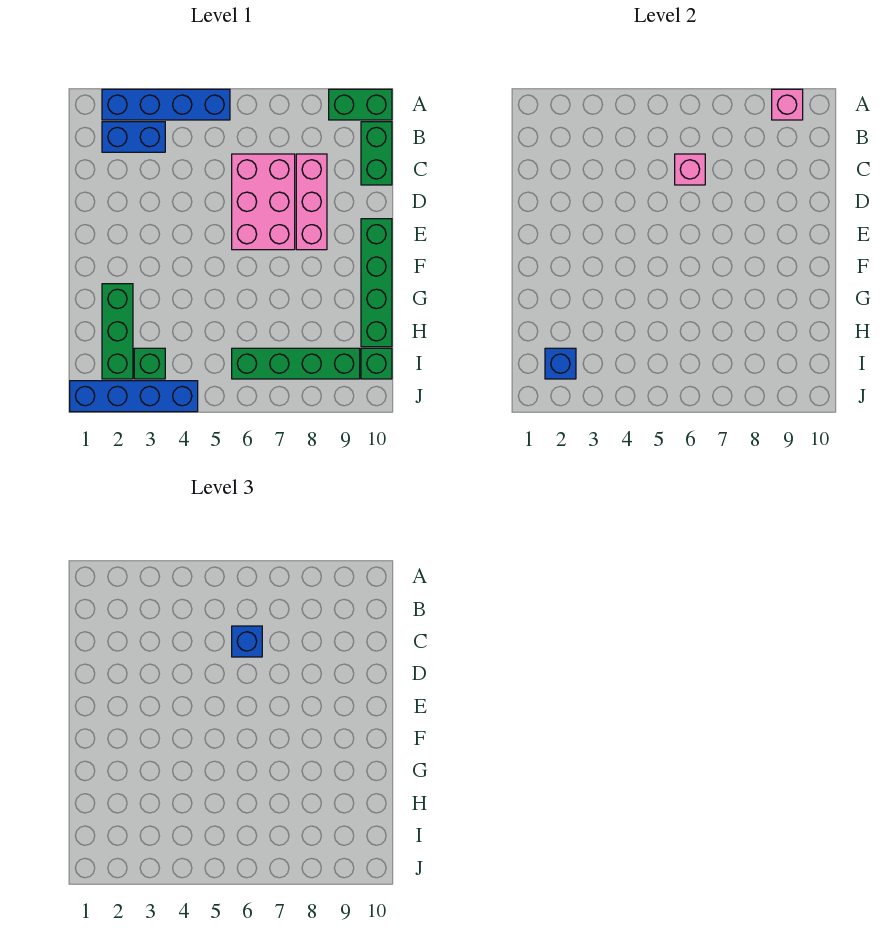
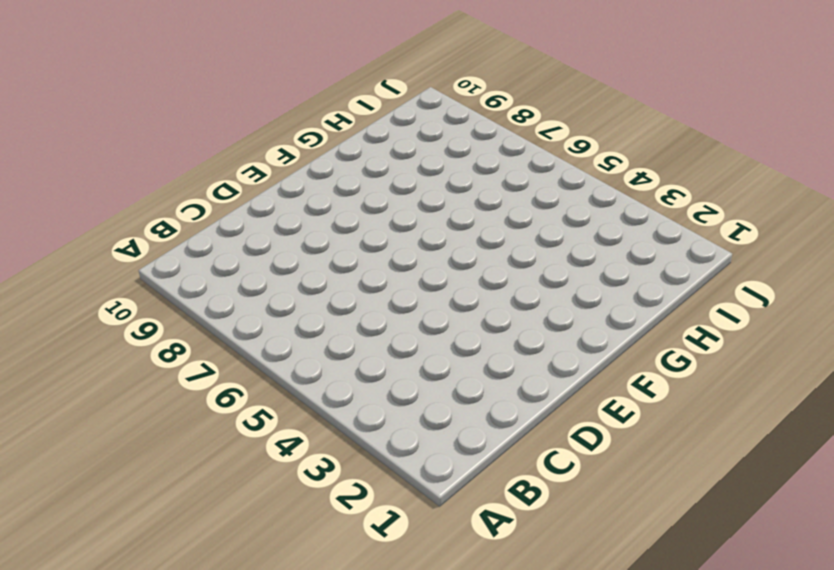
none -> blue brick A2:A5 level 1
none -> green brick A9:A10 level 1
none -> blue brick B2:B3 level 1

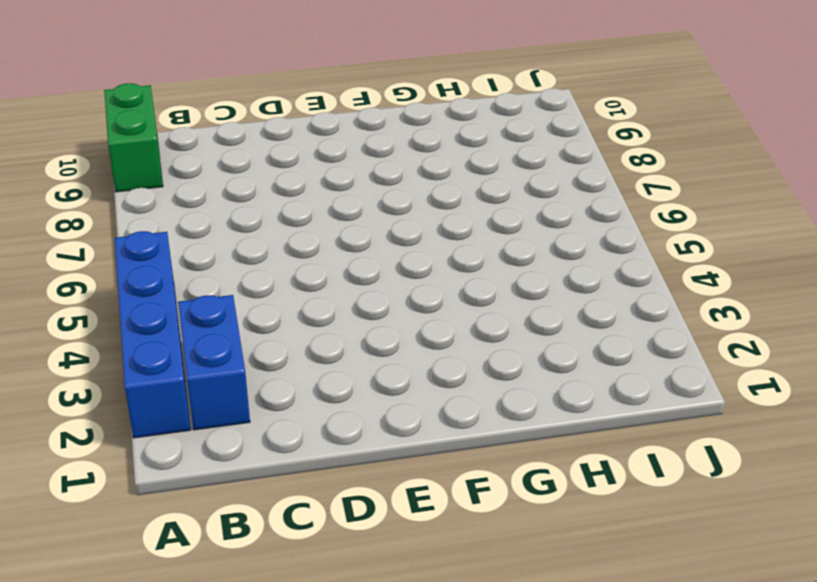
none -> green brick B10:C10 level 1
none -> pink brick C6:E7 level 1
none -> pink brick C8:E8 level 1

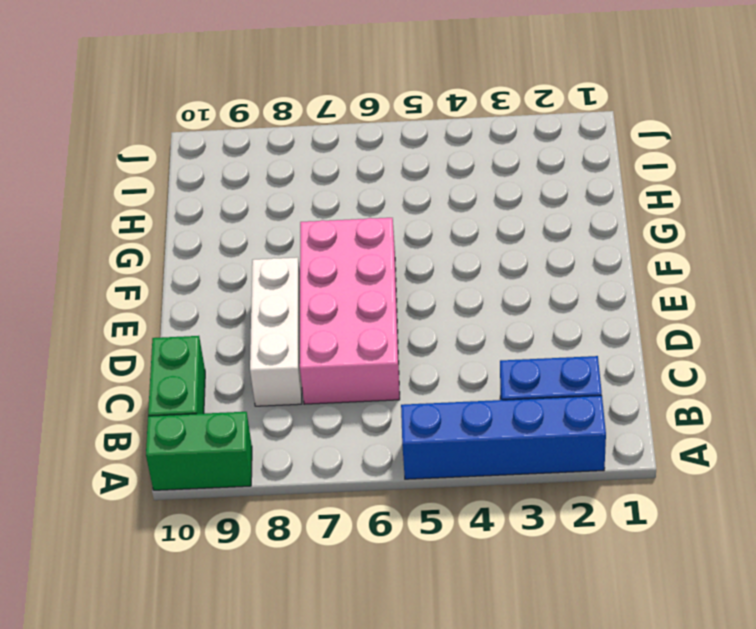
pink brick C6:F7 level 1 -> pink brick C6:E7 level 1
white brick C8:E8 level 1 -> pink brick C8:E8 level 1
none -> green brick E10:H10 level 1
none -> green brick G2:I2 level 1
none -> green brick I3 level 1

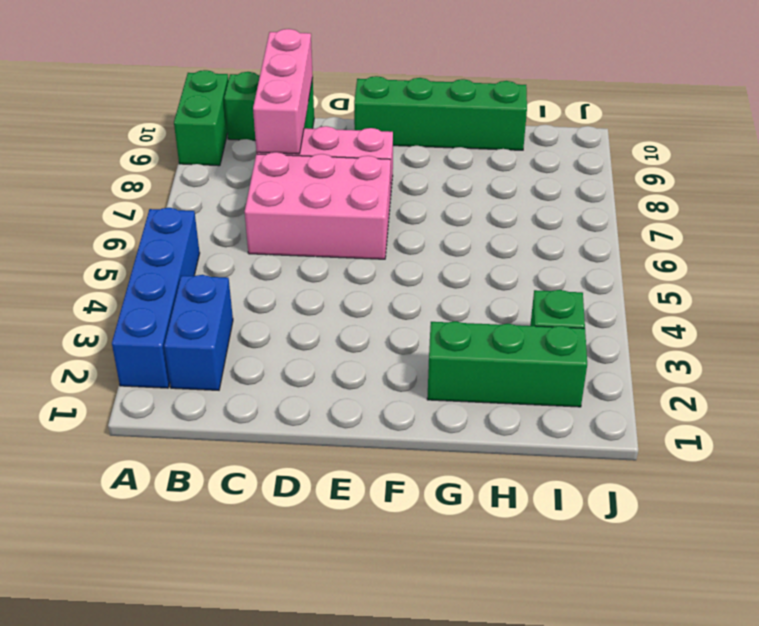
pink brick C8:C10 level 2 -> none
none -> green brick I6:I9 level 1
none -> green brick I10 level 1
none -> blue brick J1:J4 level 1

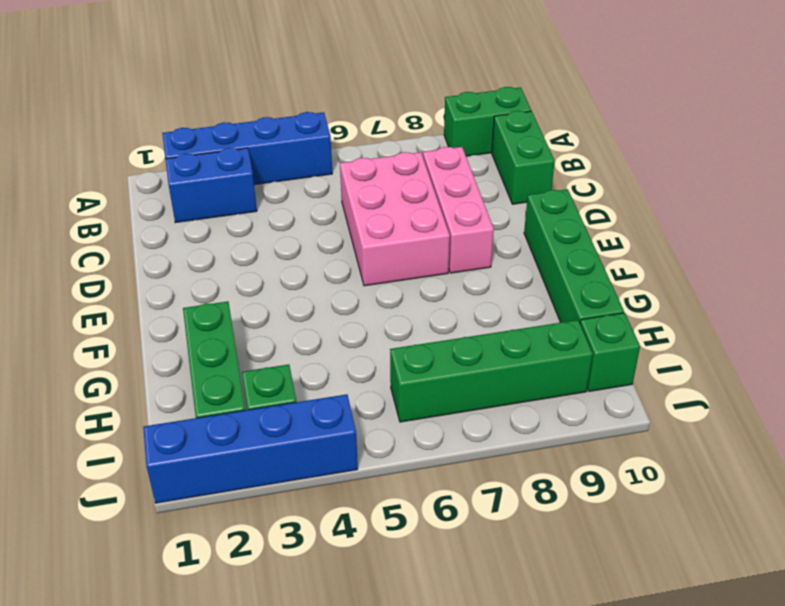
none -> pink brick A9 level 2
none -> pink brick C6 level 2
none -> blue brick I2 level 2

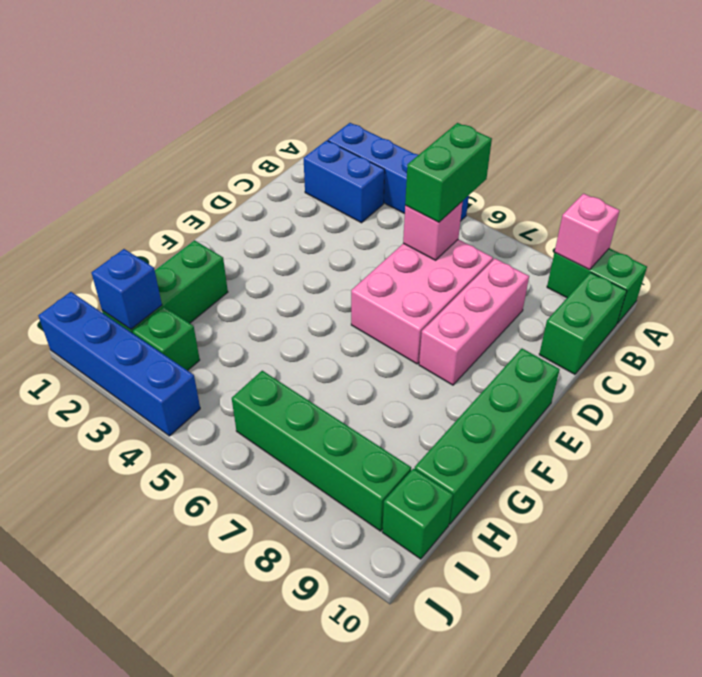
green brick B6:C6 level 3 -> blue brick C6 level 3

